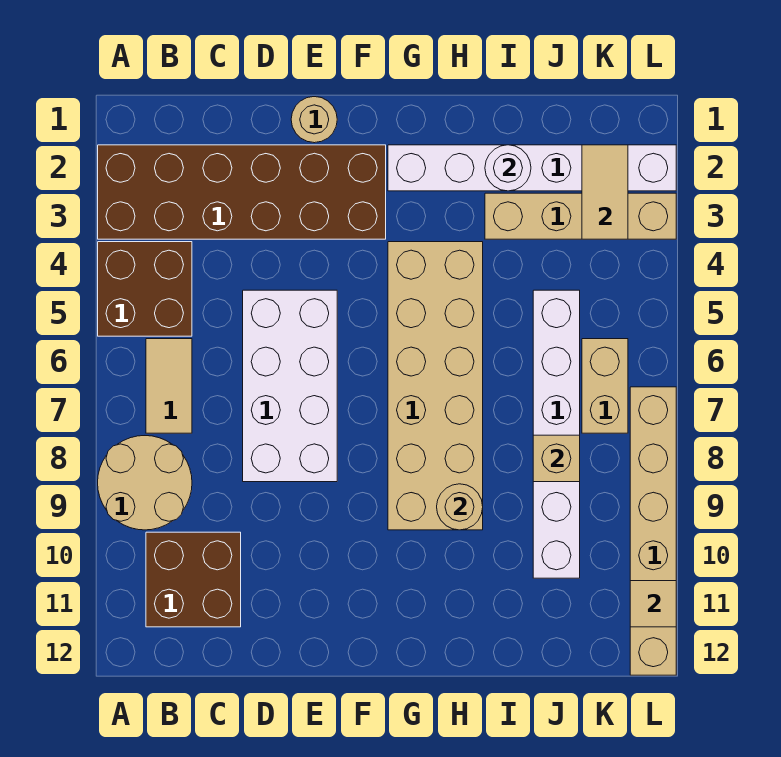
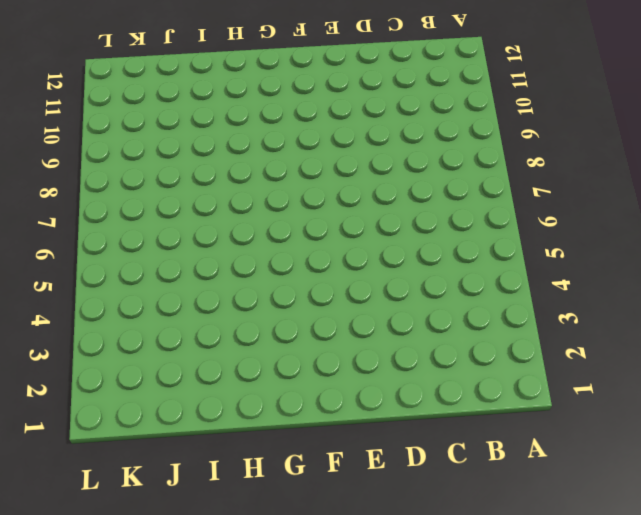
none -> brown brick A2:F3 level 1
none -> brown brick A4:B5 level 1
none -> tan round brick A8:B9 level 1

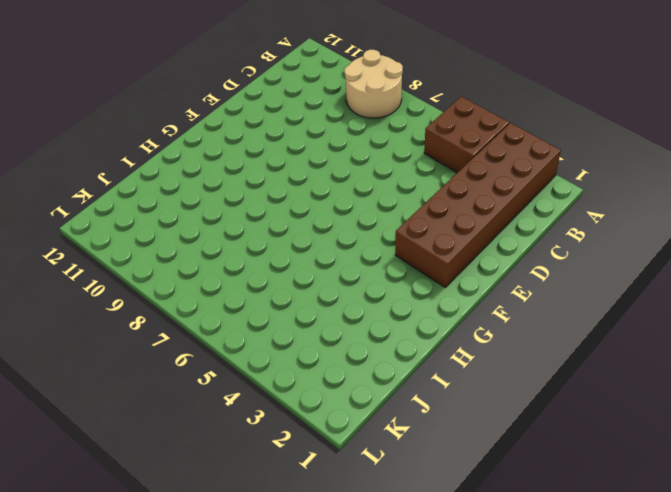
none -> tan tile B6:B7 level 1
none -> brown brick B10:C11 level 1
none -> white brick D5:E8 level 1

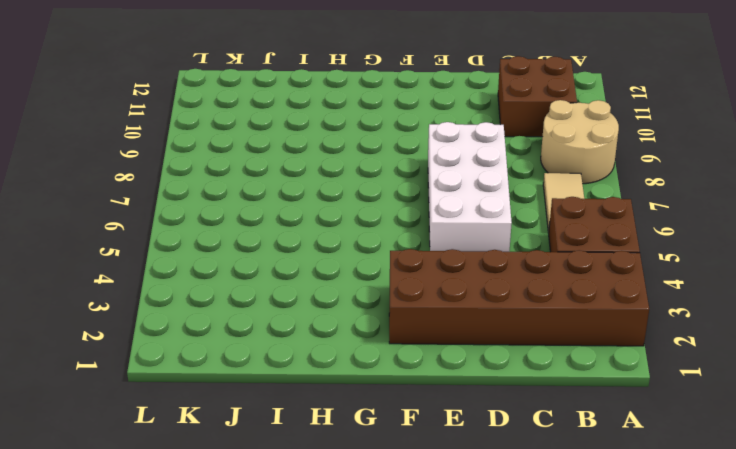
none -> tan round brick E1 level 1
none -> white brick G2:L2 level 1
none -> tan brick G4:H9 level 1

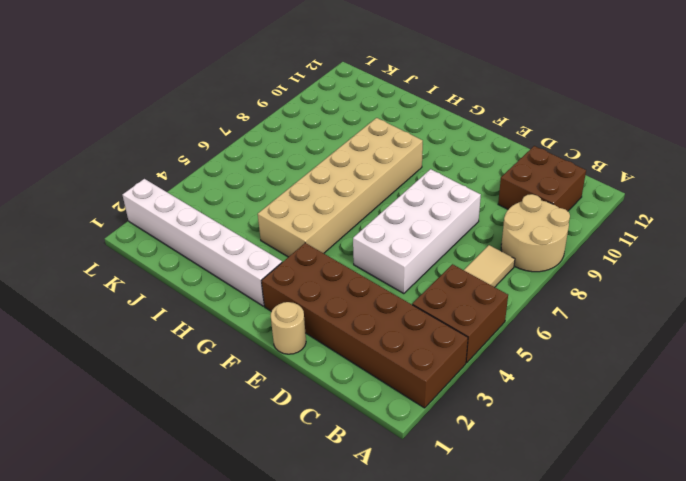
none -> tan brick I3:L3 level 1
none -> white brick J5:J10 level 1
none -> tan brick K6:K7 level 1

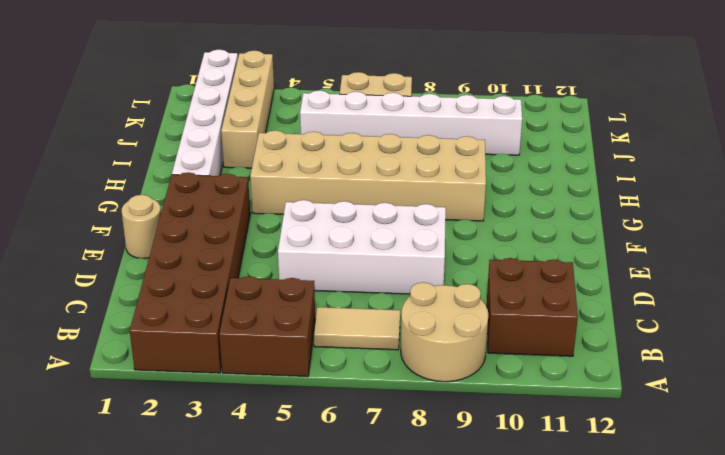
none -> tan brick L7:L12 level 1
none -> tan round brick H9 level 2
none -> white round brick I2 level 2

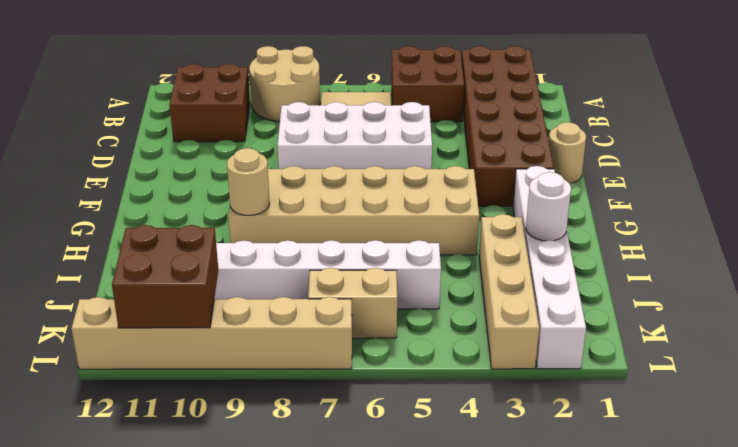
brown brick K10:L11 level 2 -> tan tile L11 level 2
none -> tan brick J8 level 2
none -> tan tile K2:K3 level 2

